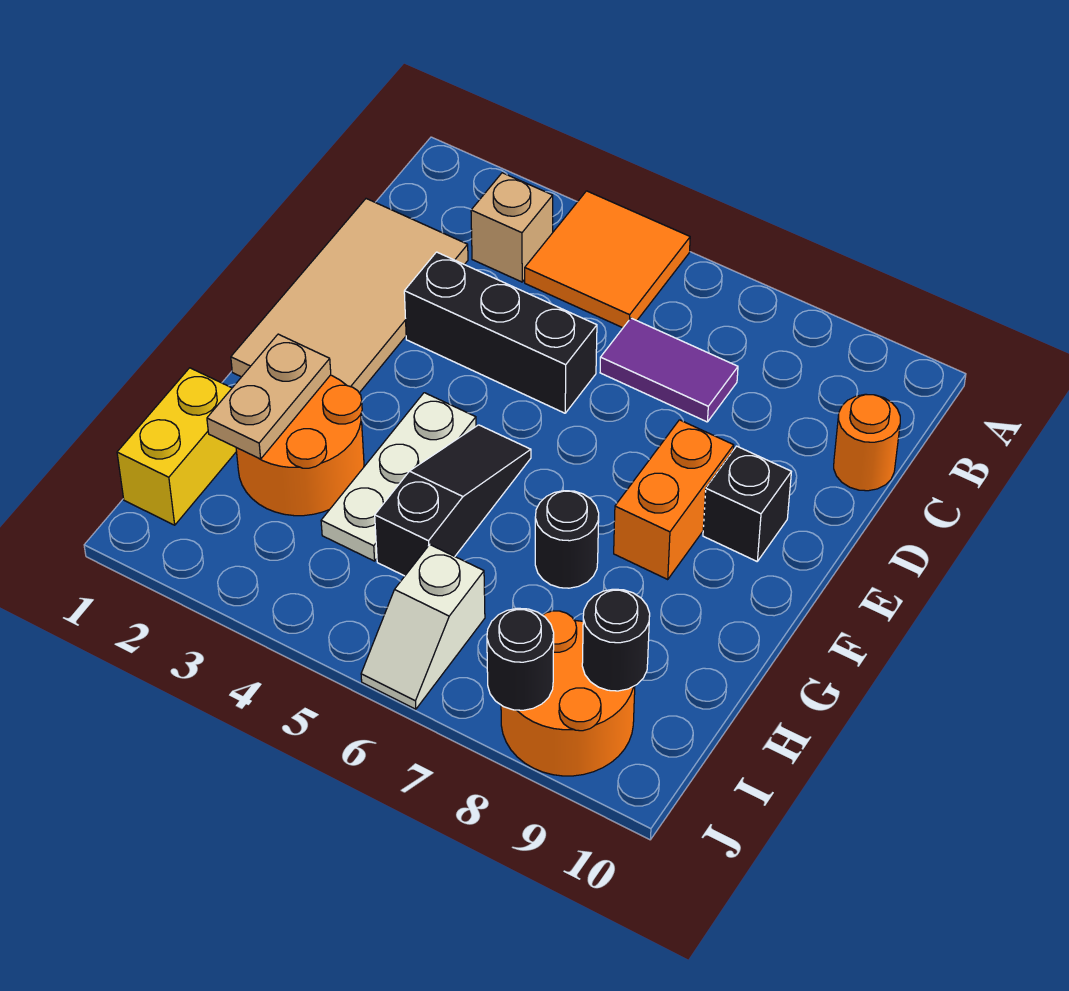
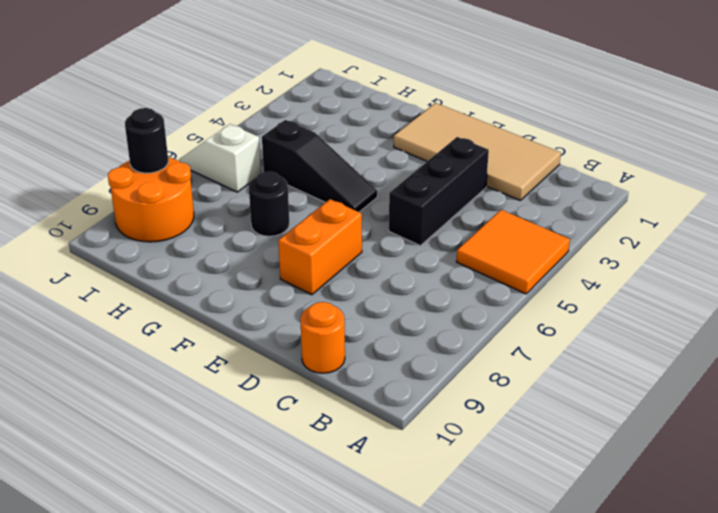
orange brick E7:E8 level 1 -> orange brick E8:F8 level 1
none -> tan brick B3 level 1
none -> purple tile C6:C7 level 1
none -> black brick E9 level 1

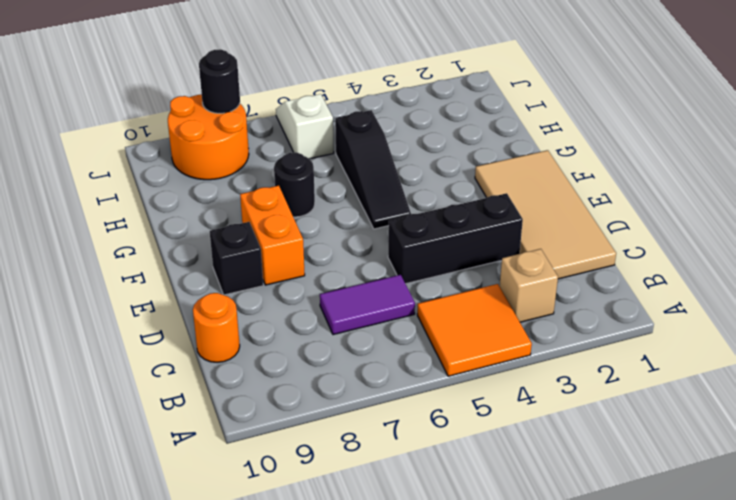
none -> white plate F4:H4 level 1
none -> orange round brick G2:H3 level 1
none -> yellow brick H1:I1 level 1

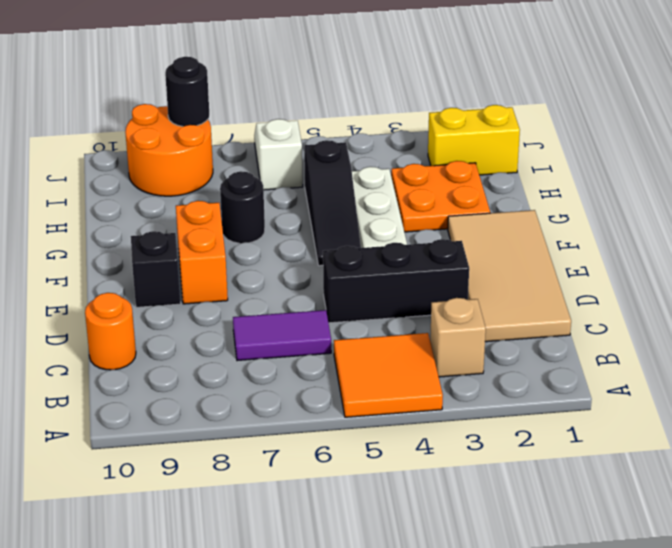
orange plate G2:H3 level 1 -> orange round brick G2:H3 level 1
yellow brick I1:I2 level 1 -> yellow brick H1:I1 level 1
none -> tan plate G2:H2 level 2
none -> black round brick I9 level 2

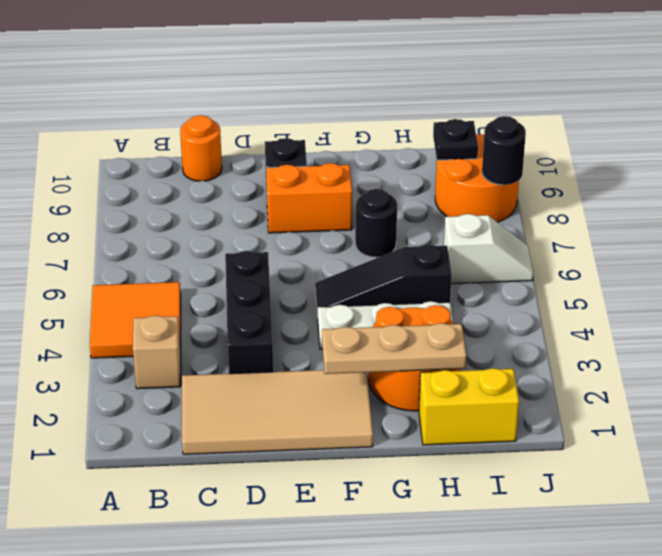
tan plate F2:H2 level 2 -> tan plate G2:H2 level 2
black plate I9 level 2 -> black round brick I9 level 2
none -> purple tile C6:C7 level 1

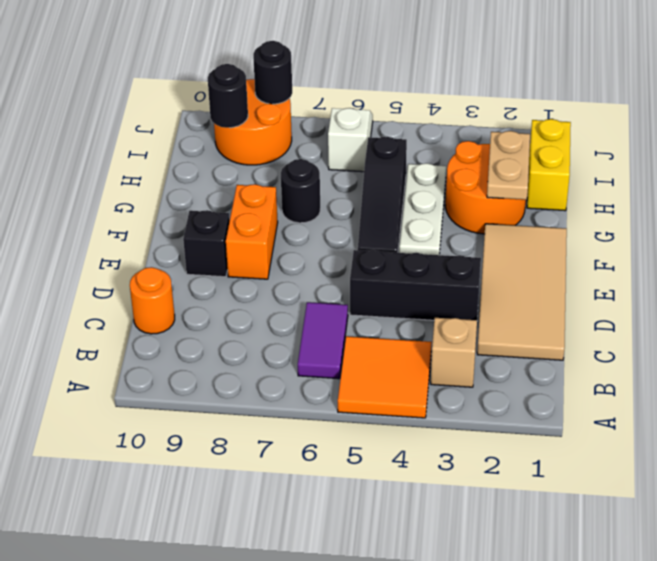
purple tile B6:C6 level 1 -> purple tile C6:C7 level 1

